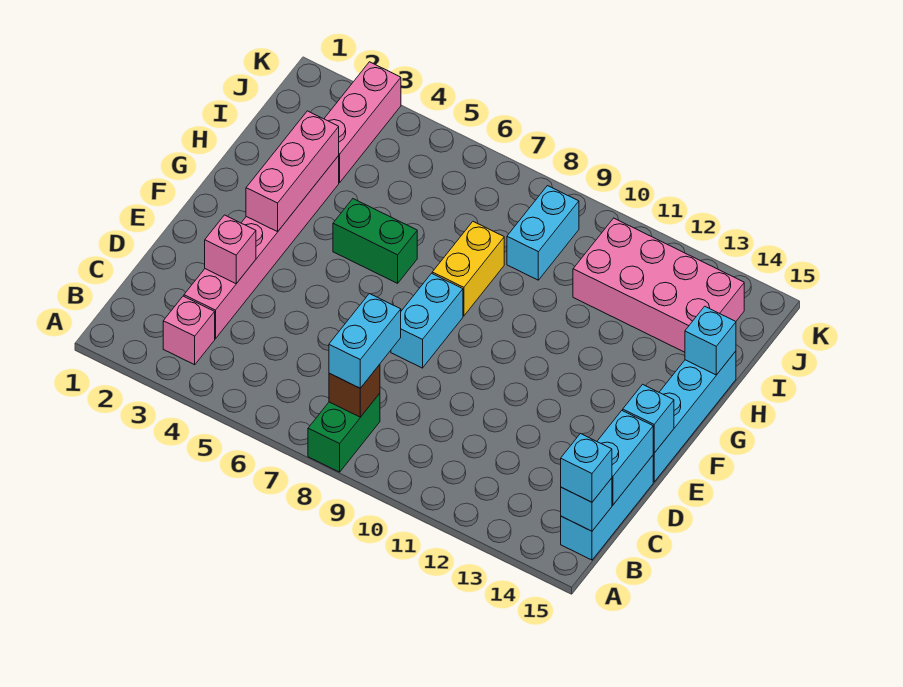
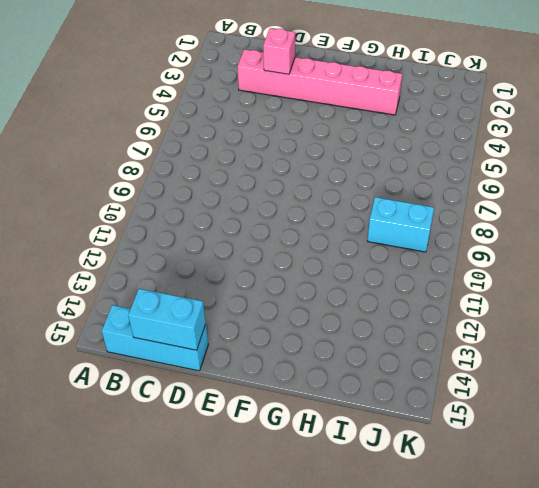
none -> green brick A8:B8 level 1
none -> pink brick B3 level 1
none -> cyan brick E8:F8 level 1

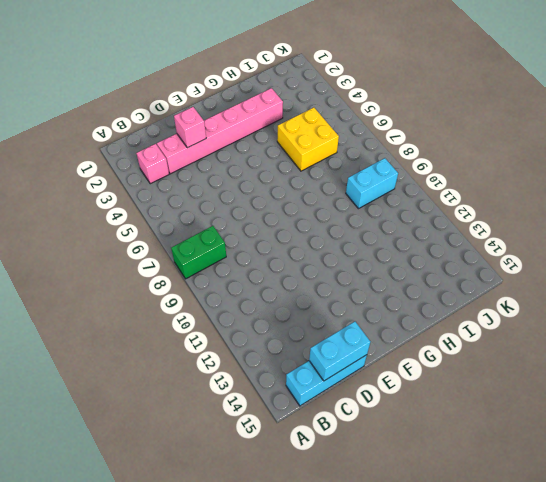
yellow brick H5:I6 level 1 -> none
none -> cyan brick E8:F8 level 1
none -> cyan brick E15:H15 level 1
none -> green brick G5:G6 level 1

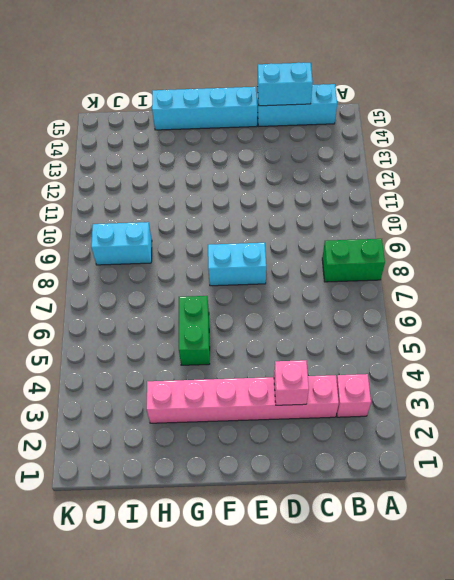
none -> yellow brick G8:H8 level 1
none -> pink brick I3:K3 level 1
none -> pink brick I11:J14 level 1

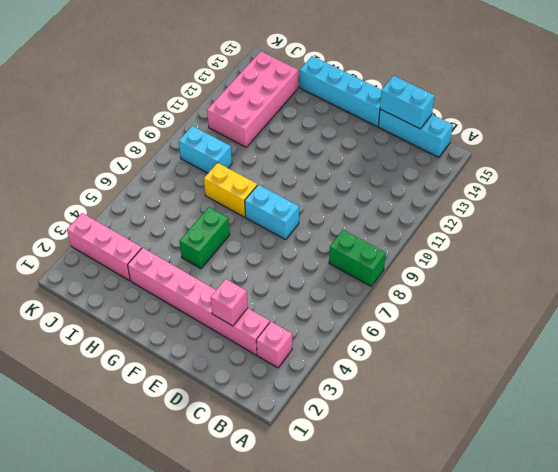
none -> brown brick B8 level 2
none -> cyan brick B15 level 2
none -> cyan brick E15 level 2

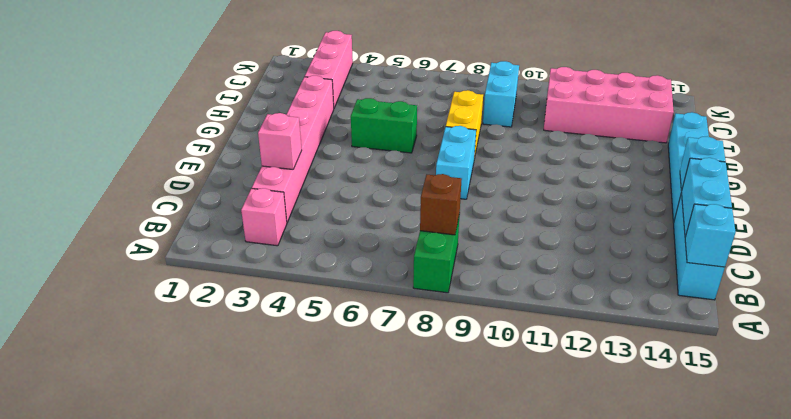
none -> pink brick F3:H3 level 2
none -> cyan brick H15 level 2
none -> cyan brick B8:C8 level 3

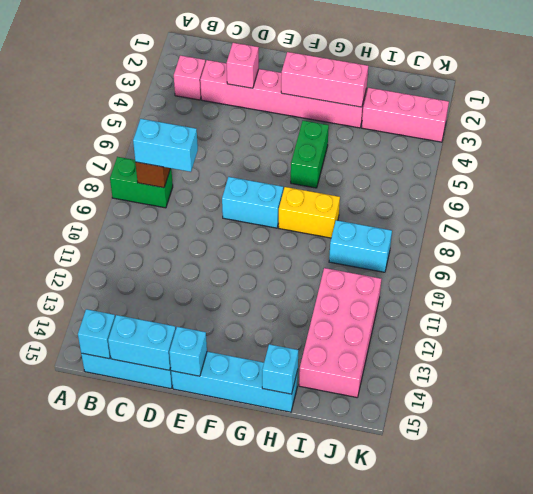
none -> cyan brick B15 level 3

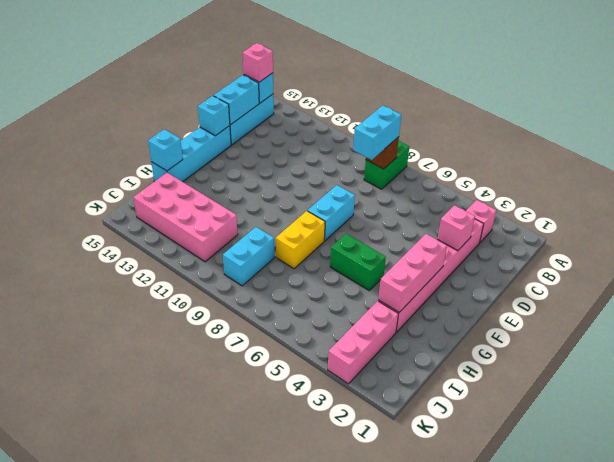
pink brick B15 level 3 -> cyan brick B15 level 3

